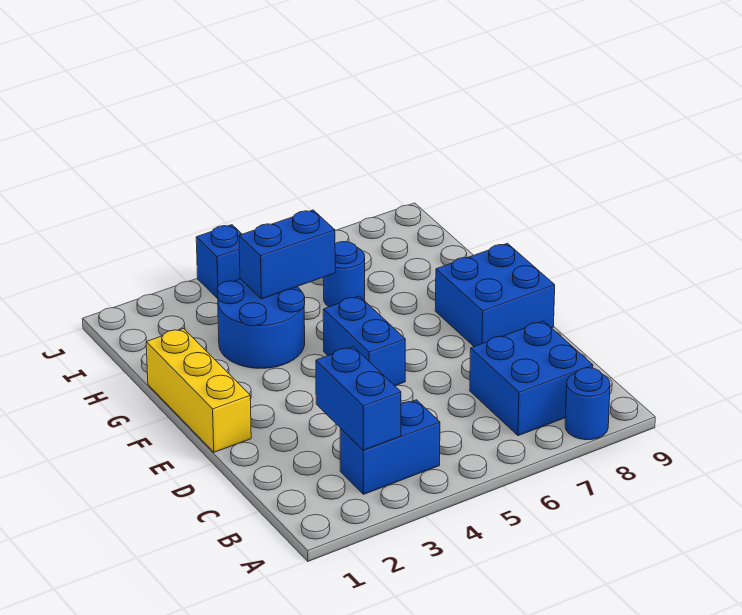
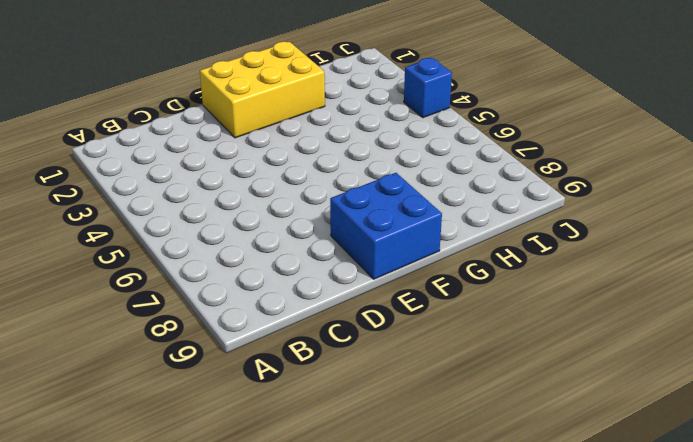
yellow brick E1:G2 level 1 -> yellow brick E1:G1 level 1
none -> blue round brick A8 level 1
none -> blue brick B3:B4 level 1

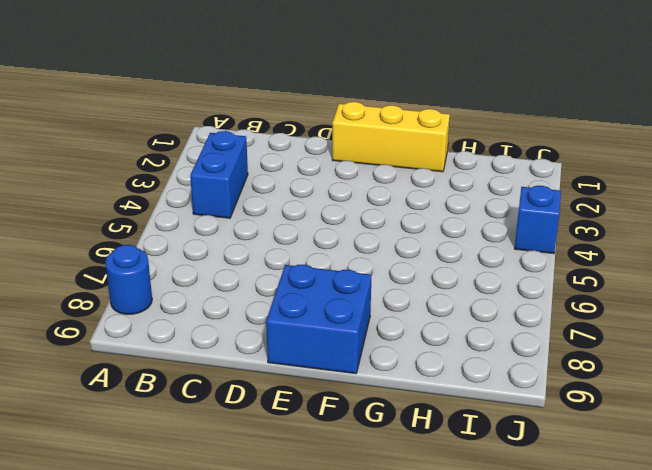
none -> blue brick B7:C8 level 1
none -> blue brick E5:F5 level 1

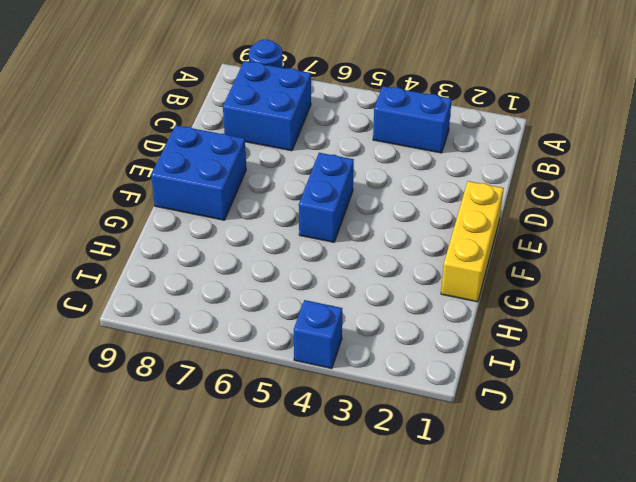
none -> blue round brick G3:H4 level 1
none -> blue round brick H6 level 1

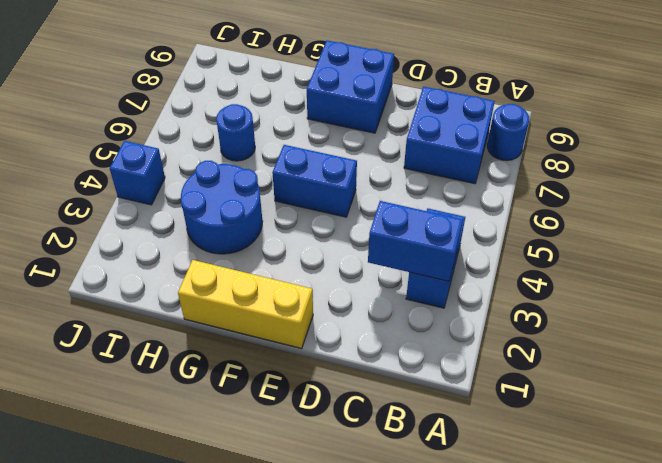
none -> blue brick H4:H5 level 2

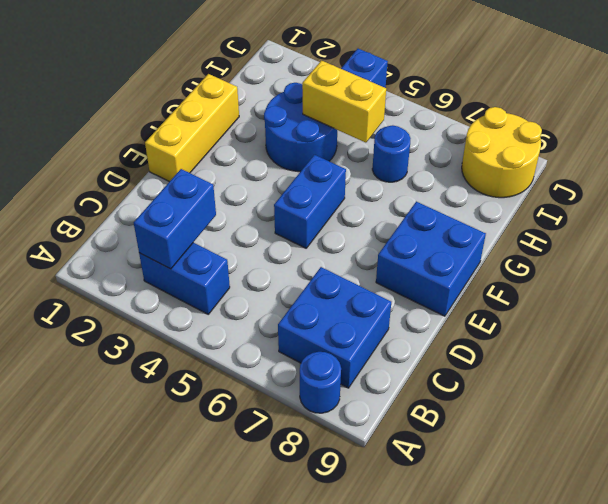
yellow brick H4:H5 level 2 -> blue brick H4:H5 level 2
yellow round brick I8:J9 level 1 -> none

